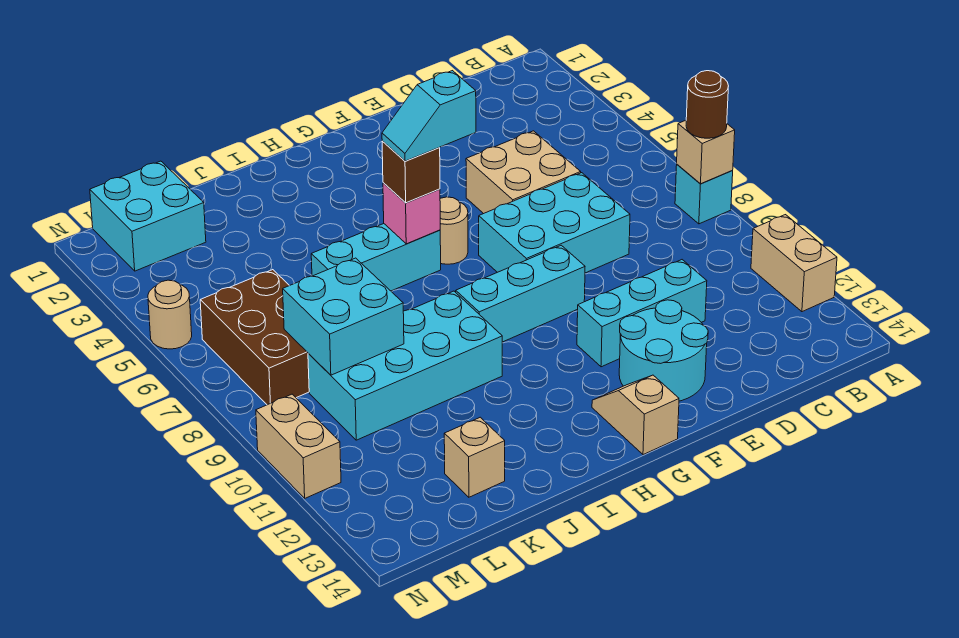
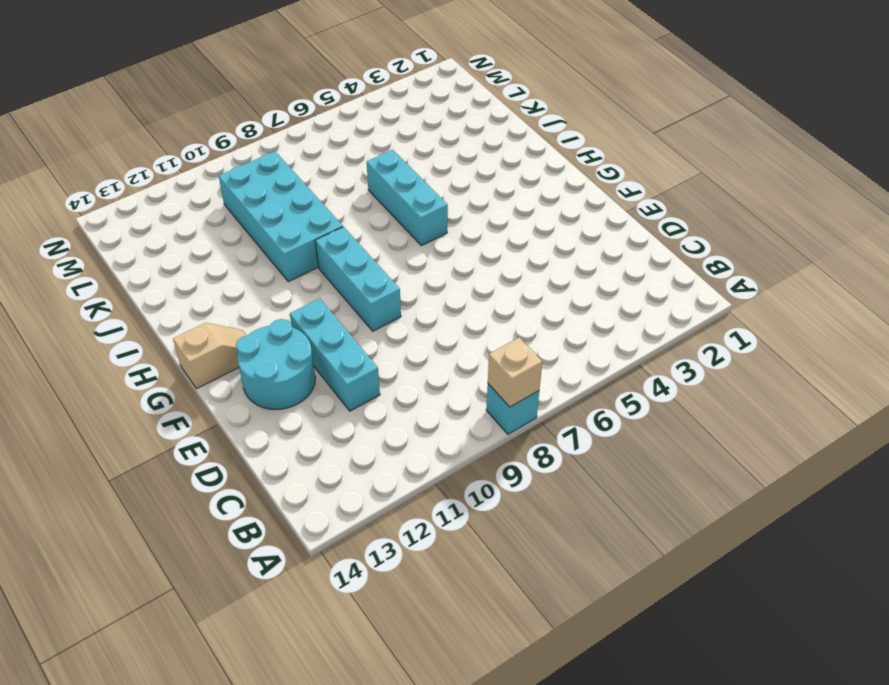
none -> tan brick A11:A12 level 1
none -> tan brick D5:E6 level 1
none -> cyan brick D7:F8 level 1

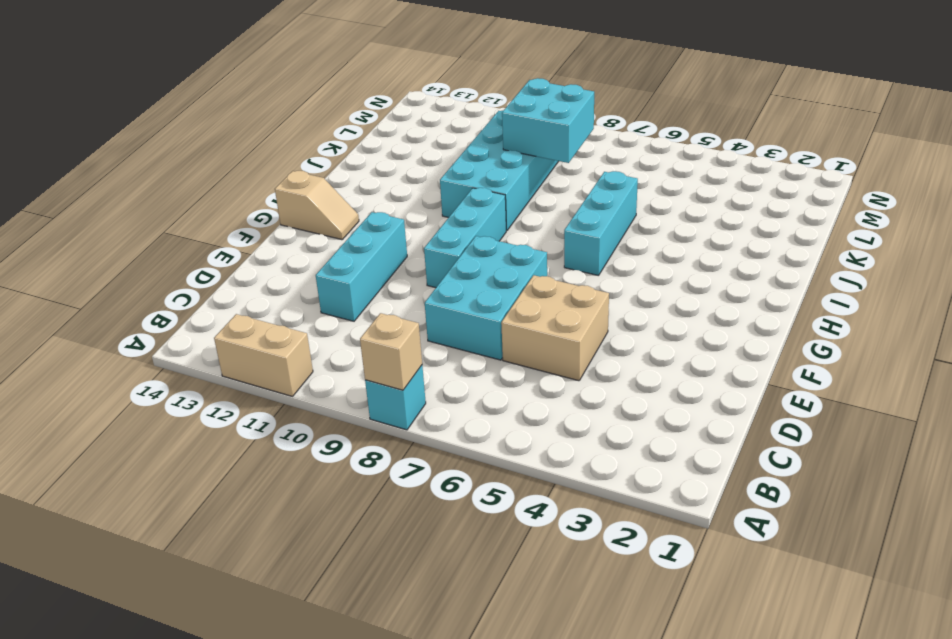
none -> cyan round brick E12:F13 level 1
none -> tan round brick G6 level 1
none -> tan brick K13 level 1

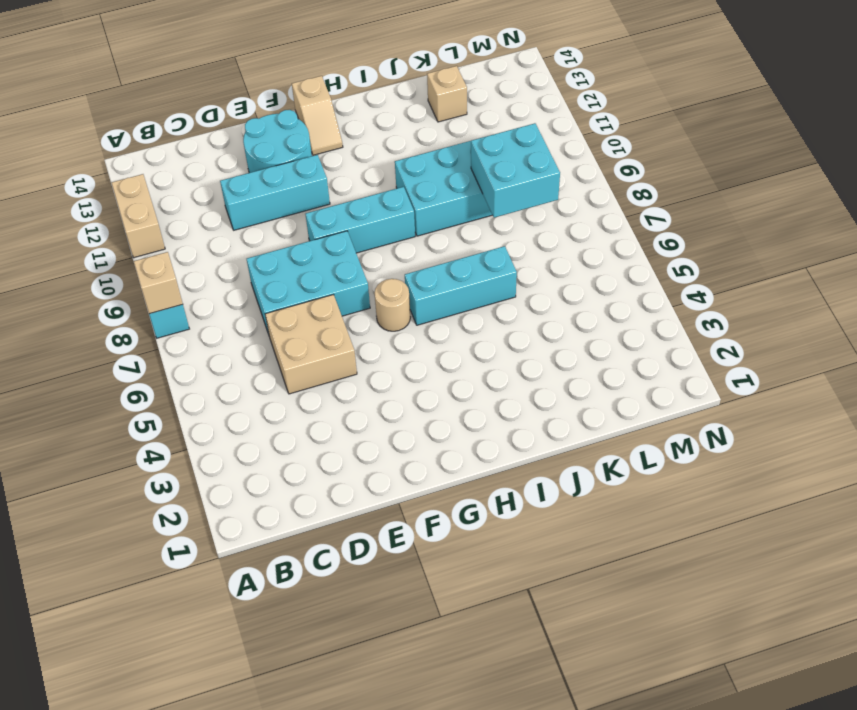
none -> cyan brick L1:M2 level 1
none -> brown brick L6:M8 level 1
none -> tan round brick N5 level 1

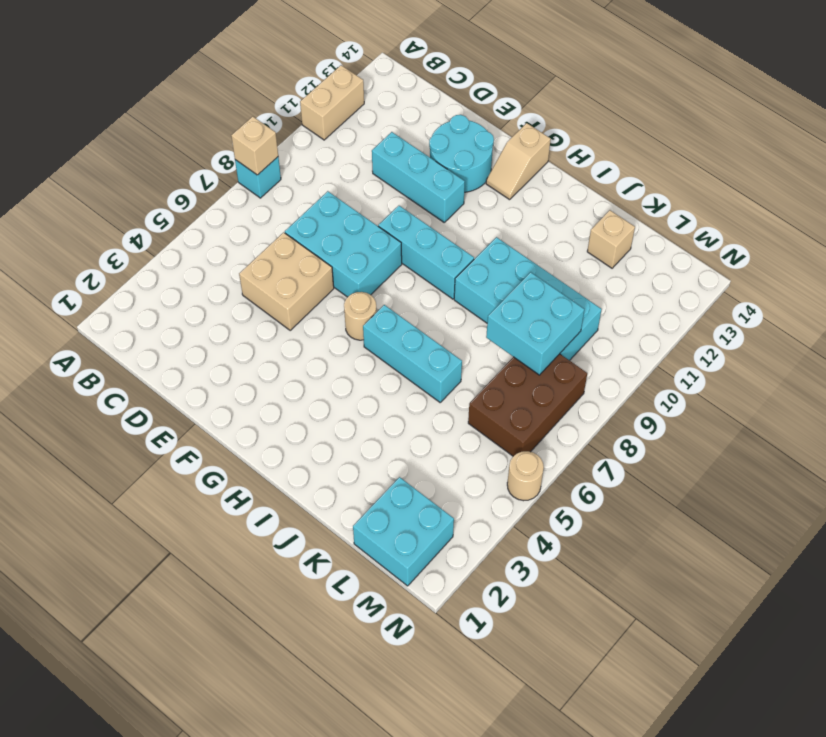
none -> tan brick N10:N11 level 1
none -> pink brick H6 level 2
none -> brown round brick A8 level 3

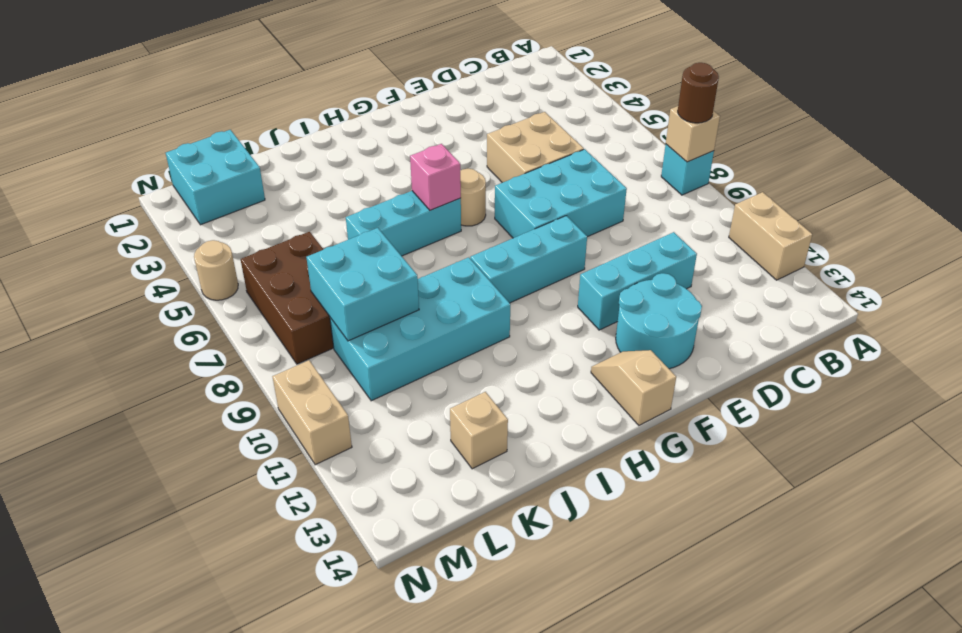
none -> brown brick H6 level 3
none -> cyan slope G6:H6 level 4 top G

